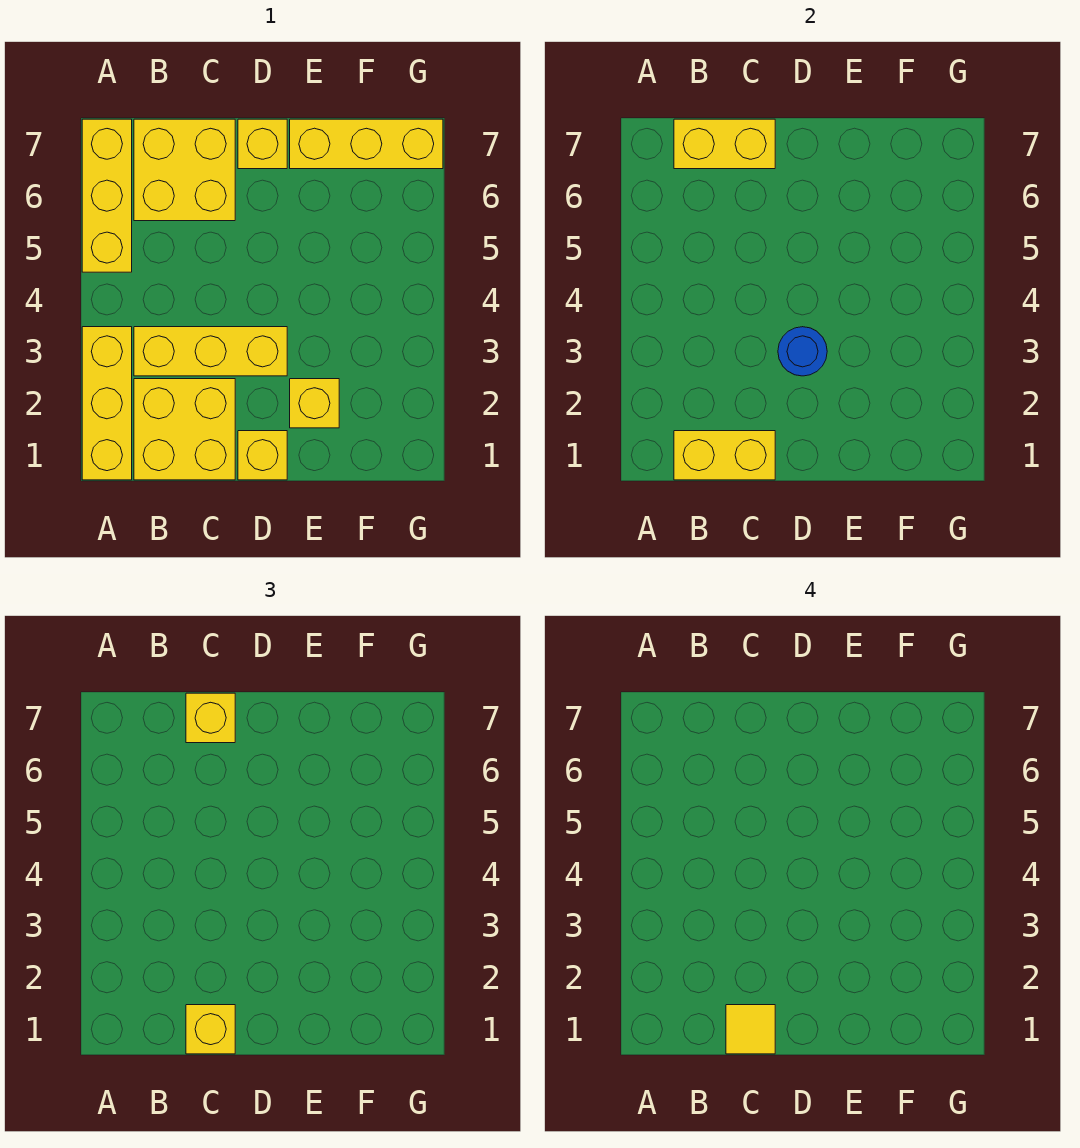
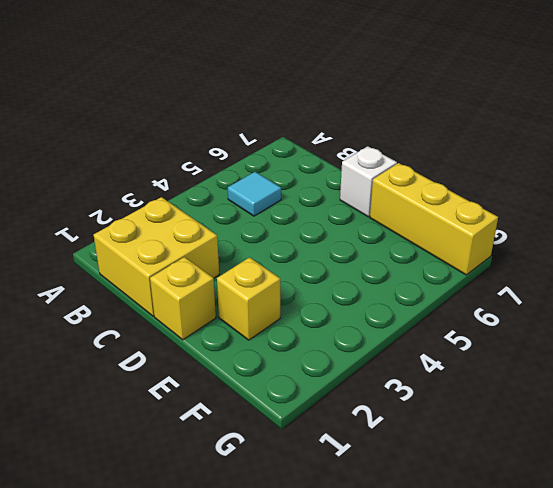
cyan tile B5 level 1 -> none
white brick D7 level 1 -> yellow brick D7 level 1
none -> yellow brick A1:A3 level 1
none -> yellow brick A5:A7 level 1
none -> yellow brick B3:D3 level 1

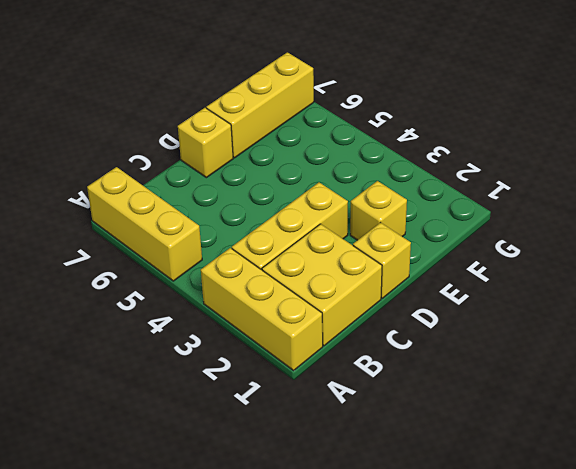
none -> yellow brick B6:C7 level 1
none -> yellow brick B1:C1 level 2
none -> yellow brick B7:C7 level 2

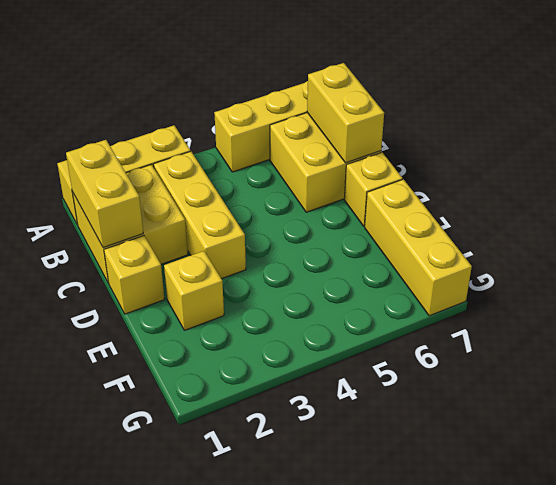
none -> blue round brick D3 level 2
none -> yellow brick C1 level 3
none -> yellow brick C7 level 3

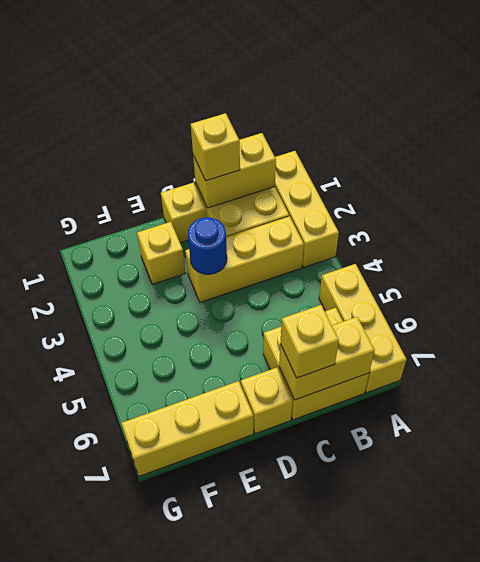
none -> yellow tile C1 level 4

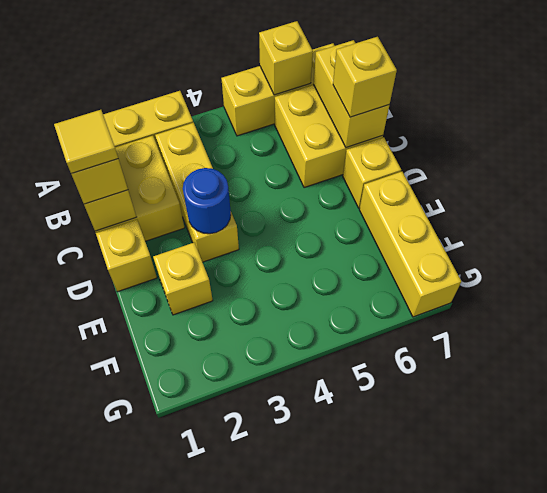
yellow brick A6 level 2 -> none

